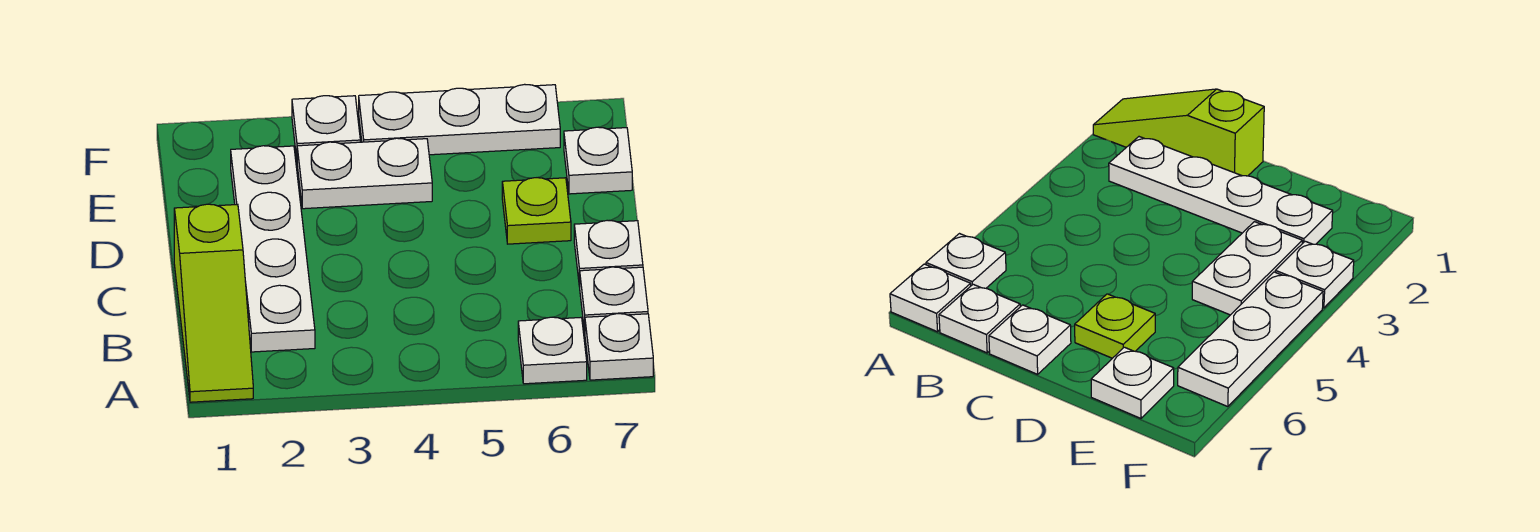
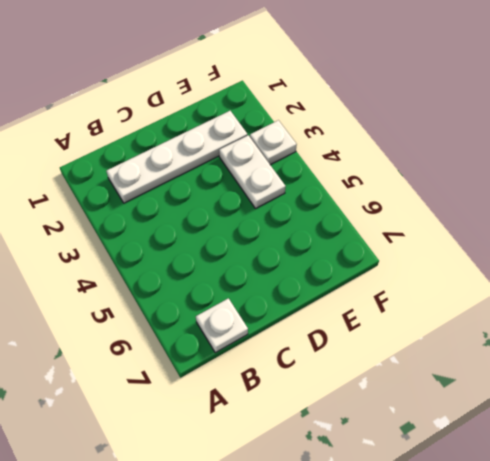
none -> lime slope A1:C1 level 1 top C
none -> white plate A6 level 1

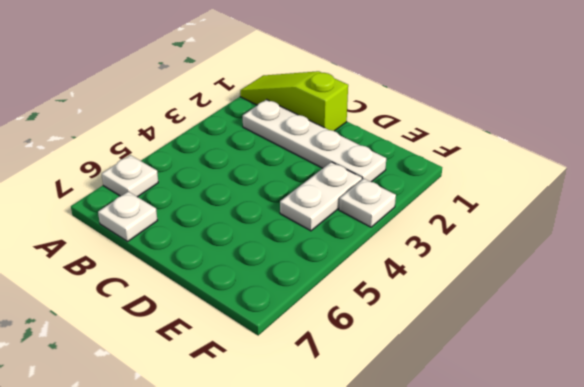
none -> white plate A7 level 1
none -> white plate C7 level 1

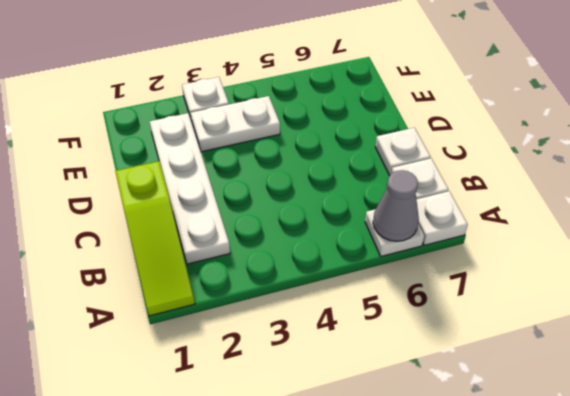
grey cone A6 level 2 -> none
none -> lime plate D6 level 1
none -> white plate E7 level 1

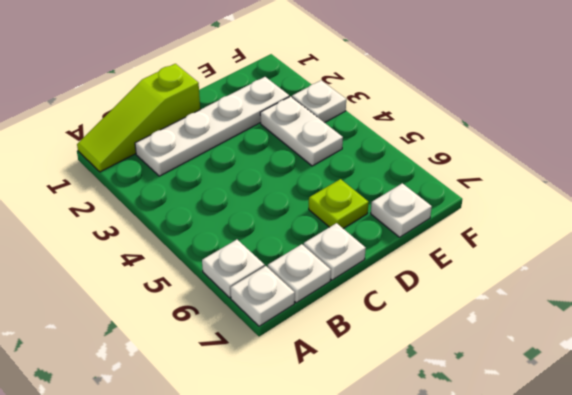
none -> white plate F4:F6 level 1

